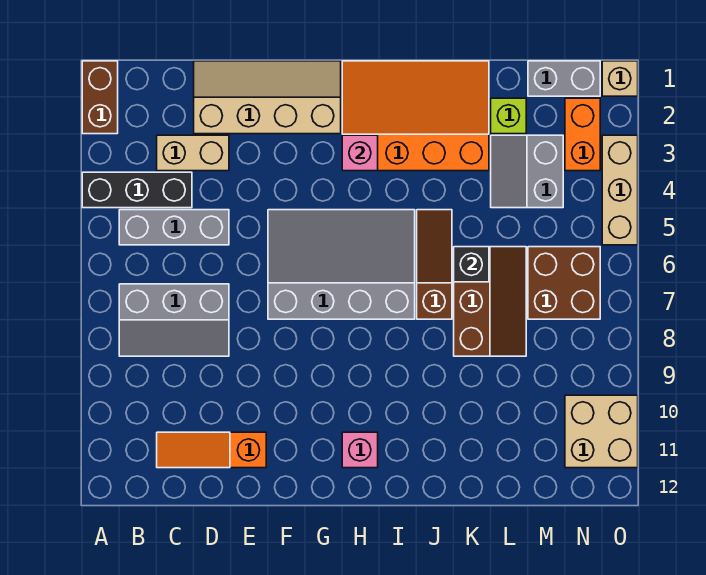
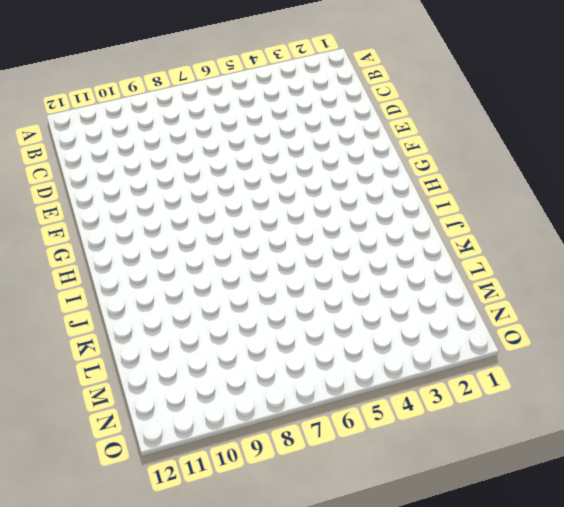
none -> brown brick A1:A2 level 1
none -> black brick A4:C4 level 1
none -> grey brick B5:D5 level 1

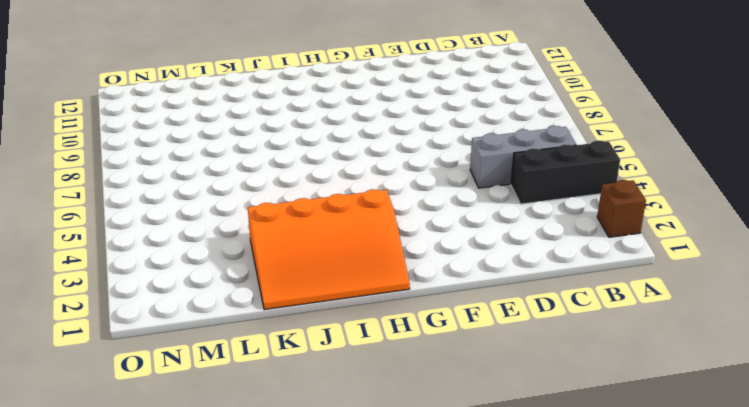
brown brick A2 level 1 -> brown brick A1:A2 level 1
none -> grey slope B7:D8 level 1 top 7
none -> tan brick C3:D3 level 1
none -> orange slope C11:E11 level 1 top E

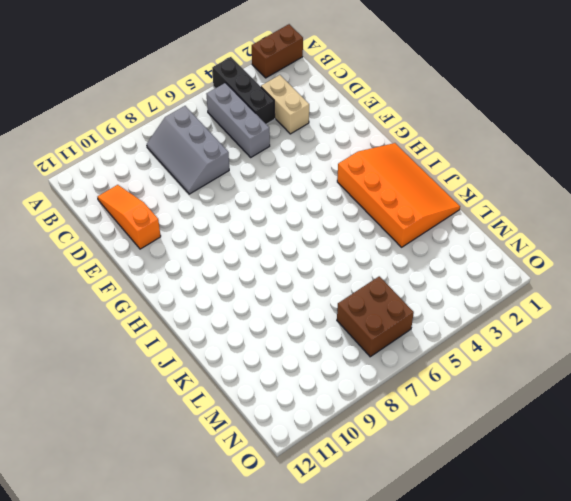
none -> tan slope D1:G2 level 1 top 2
none -> grey slope F5:I7 level 1 top 7
none -> pink brick H11 level 1

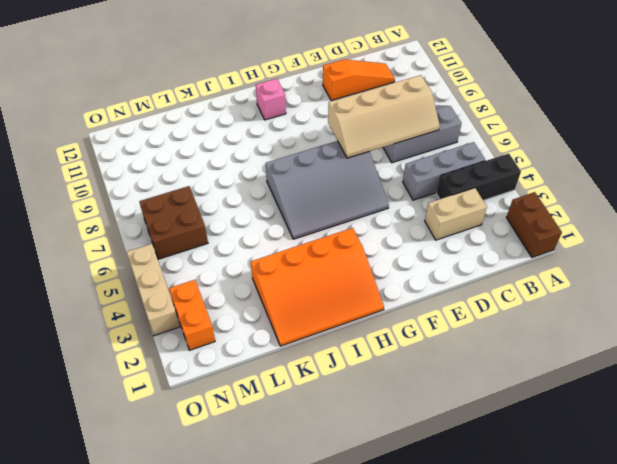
tan slope C7:F8 level 2 top 8 -> tan slope D1:G2 level 1 top 2
none -> brown slope J5:J7 level 1 top 7
none -> brown slope K6:L8 level 1 top K
none -> lime brick L2 level 1

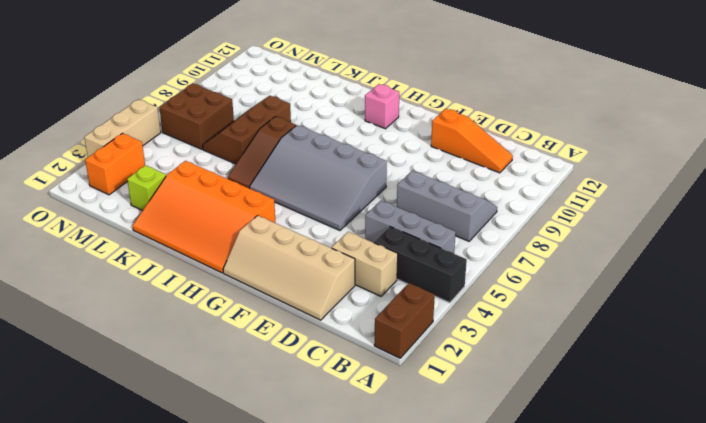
none -> grey slope L3:M4 level 1 top M
none -> grey brick M1:N1 level 1
none -> tan brick N10:O11 level 1

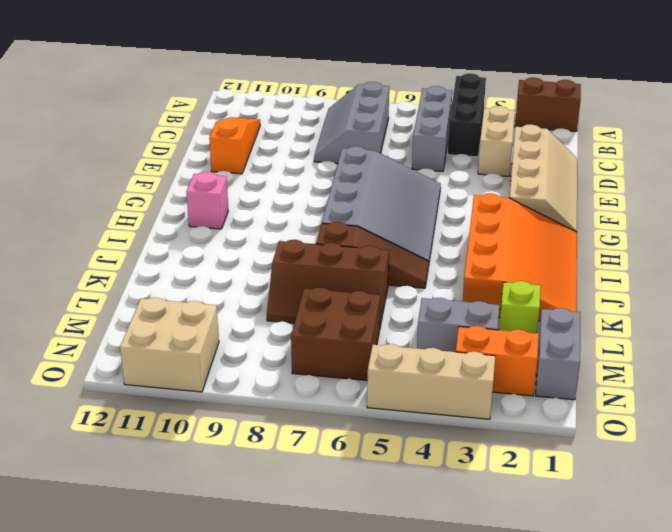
none -> tan brick O1 level 1
none -> pink brick H3 level 2
none -> black brick K6 level 2

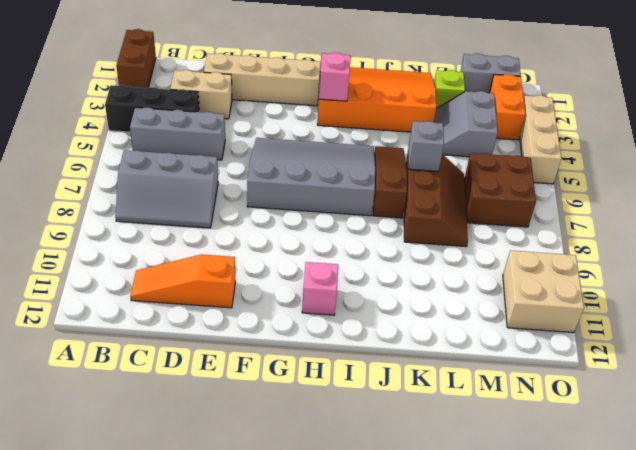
grey brick K6 level 2 -> black brick K6 level 2
none -> tan brick O1 level 1

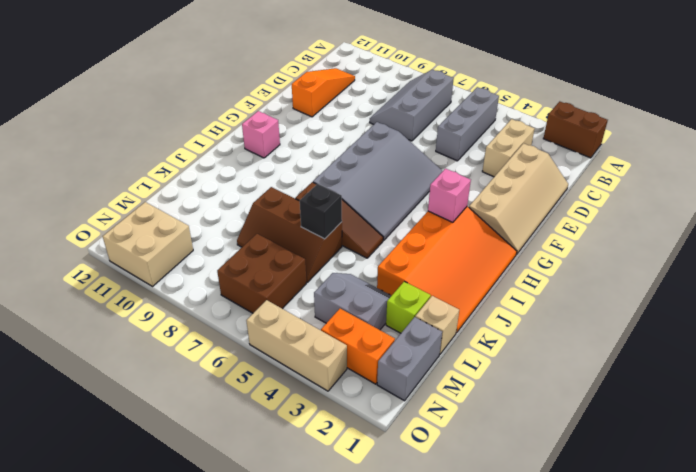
tan brick L1 level 1 -> tan brick O1 level 1
none -> black brick A4:C4 level 1

